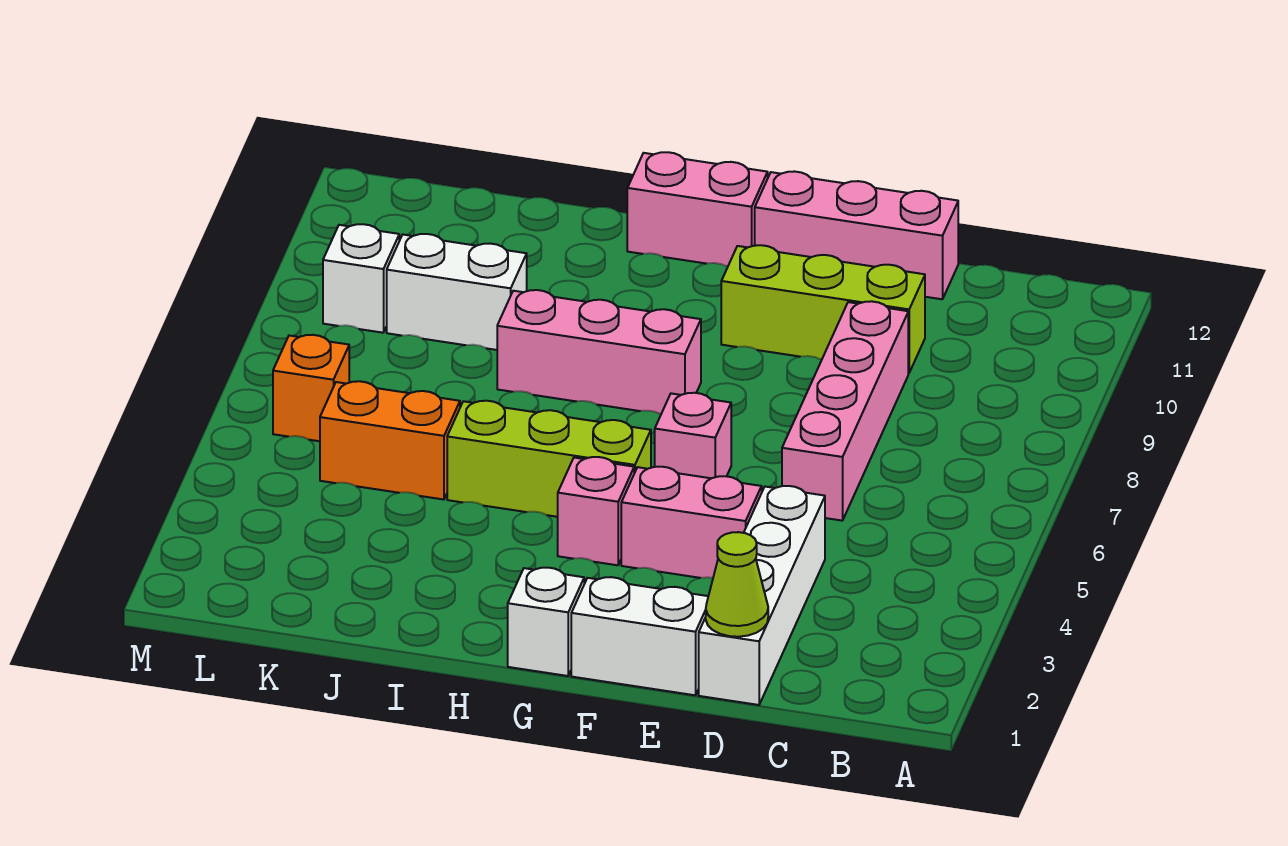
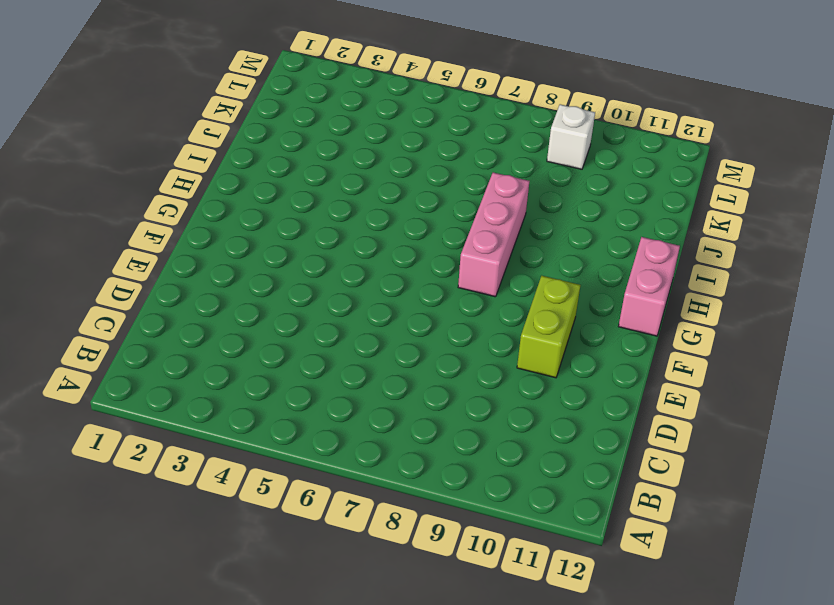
lime brick E10:F10 level 1 -> lime brick D10:F10 level 1
none -> white brick D1:D4 level 1
none -> pink brick D6:D9 level 1
none -> pink brick D12:F12 level 1

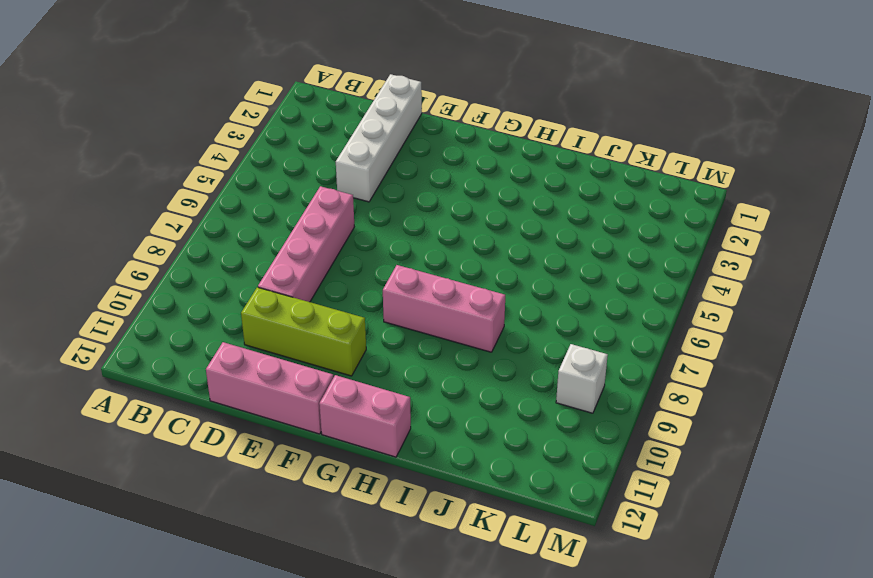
none -> white brick E1:F1 level 1
none -> pink brick E4:F4 level 1
none -> pink brick F6 level 1

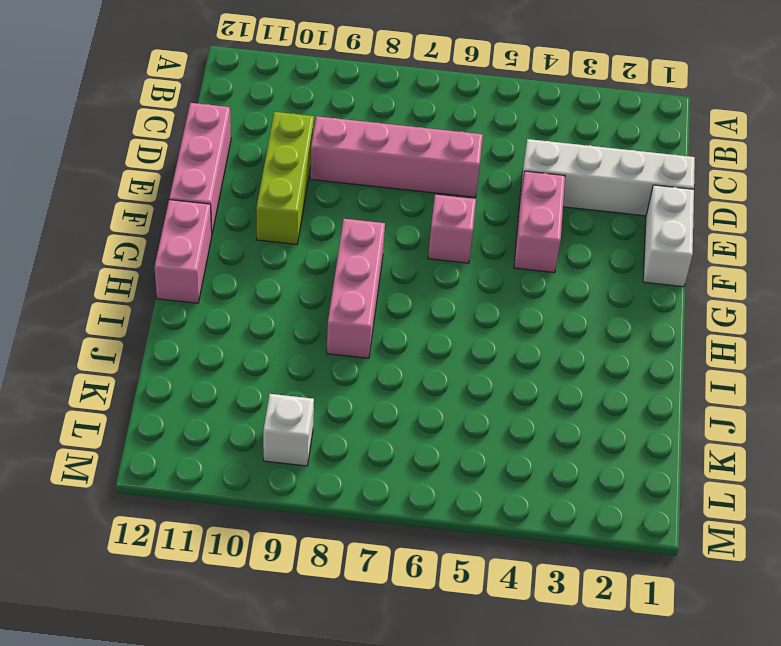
none -> white brick G1 level 1
none -> pink brick G4 level 1
none -> lime brick G5:I5 level 1

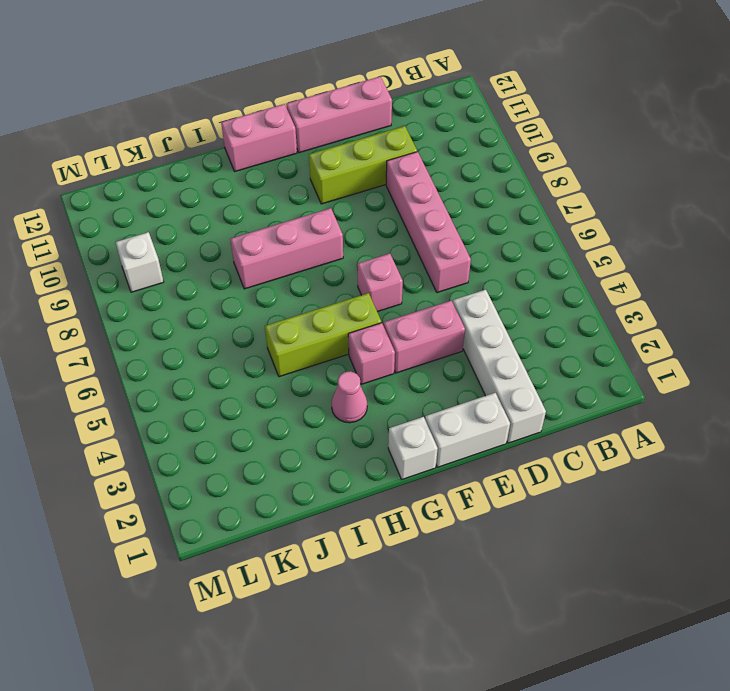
pink cone H3 level 1 -> none
none -> orange brick J5:K5 level 1
none -> white brick J9:K9 level 1
none -> orange brick L6 level 1

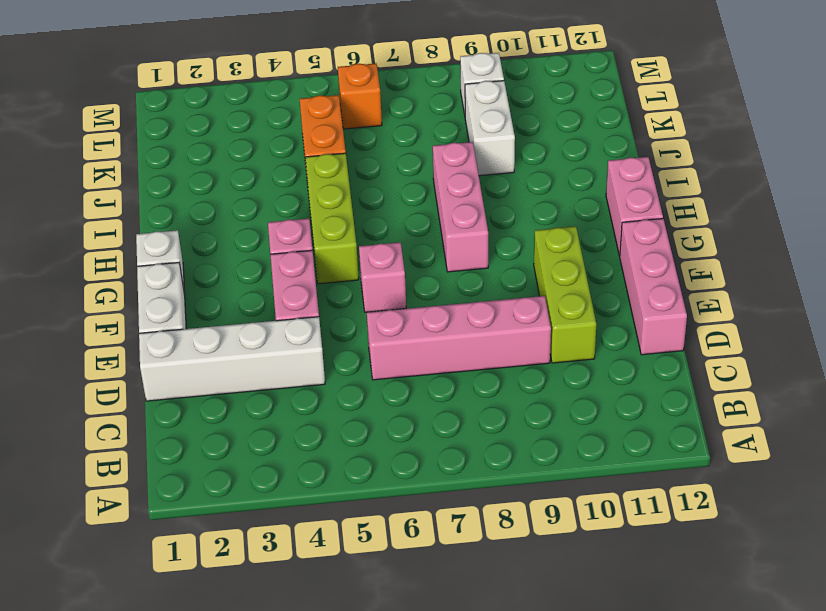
none -> lime cone D1 level 2

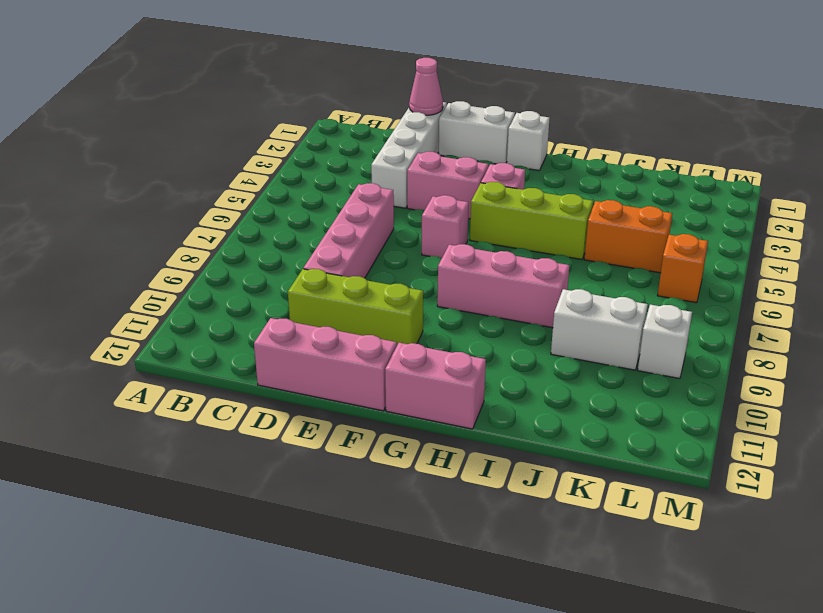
pink cone D1 level 2 -> lime cone D1 level 2

